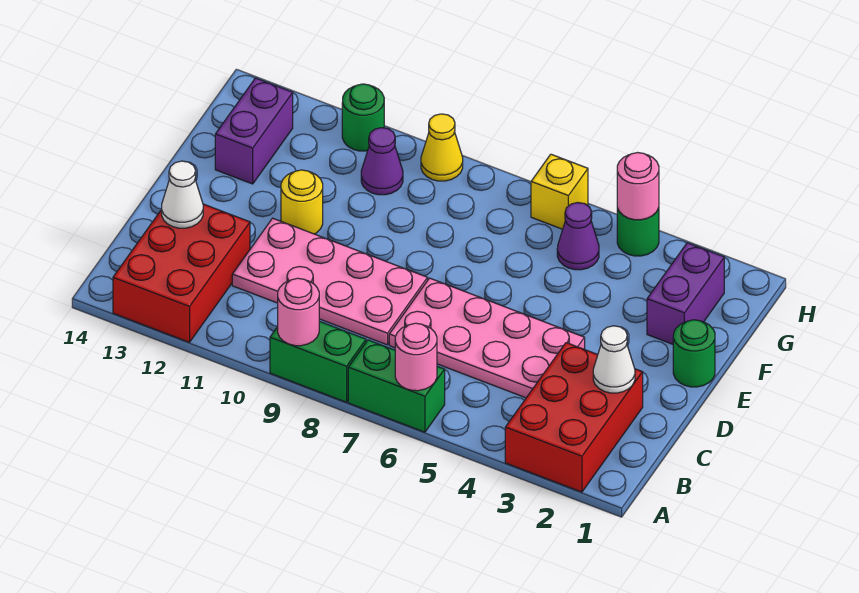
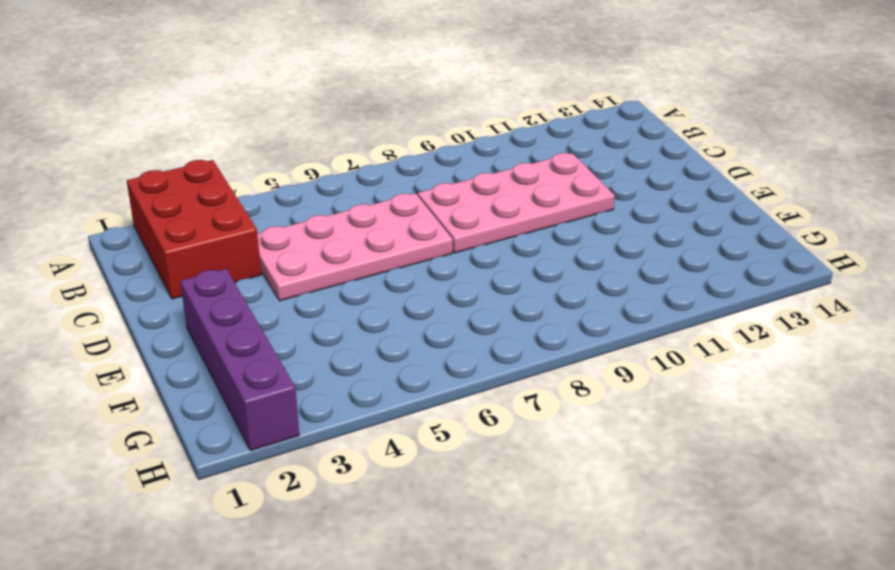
purple brick E2:H2 level 1 -> purple brick F2:G2 level 1
none -> green brick A6:A7 level 1
none -> green brick A8:A9 level 1
none -> red brick A12:C13 level 1

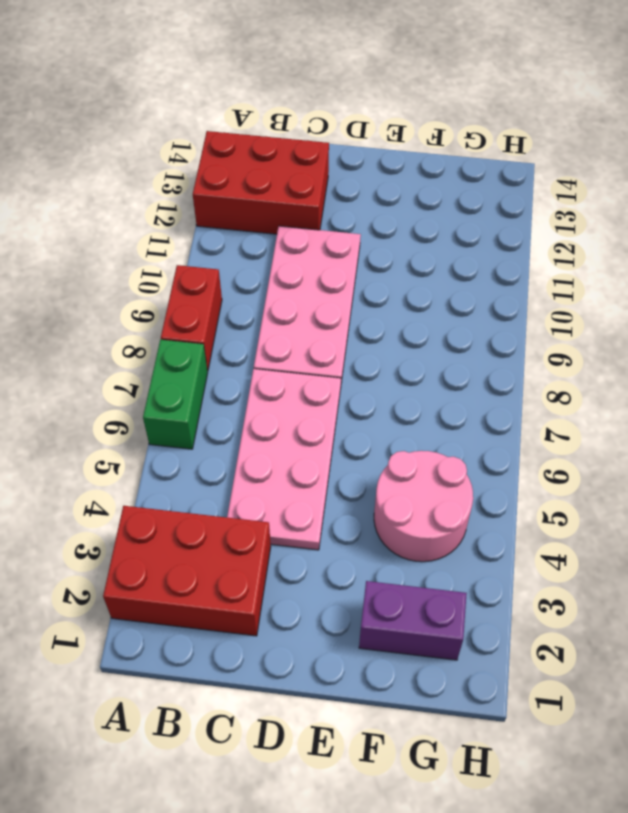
red brick A8:A9 level 1 -> green brick A8:A9 level 1
pink round brick F4:G5 level 1 -> purple cone G5 level 1
none -> green round brick E1 level 1
none -> yellow round brick E11 level 1
none -> purple brick F13:G13 level 1

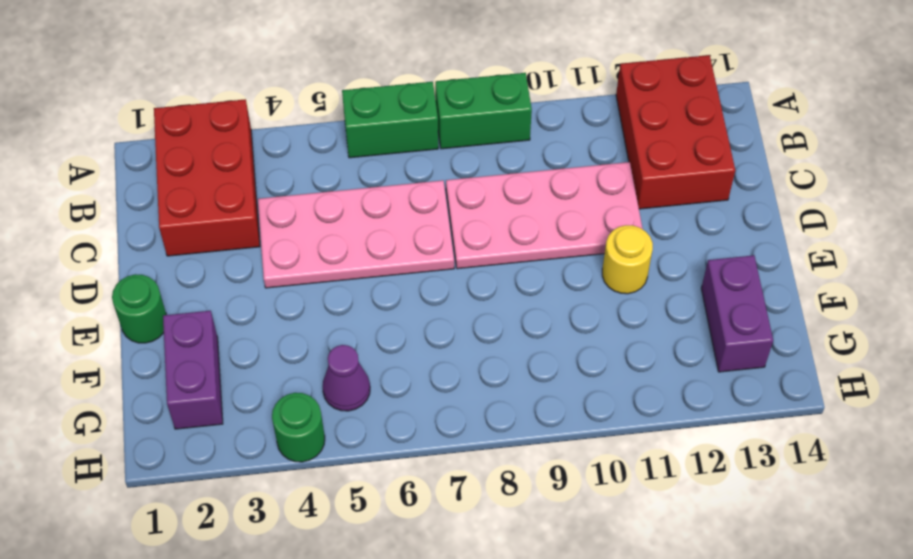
none -> purple cone G10 level 1
none -> yellow brick H6 level 1
none -> yellow cone H9 level 1

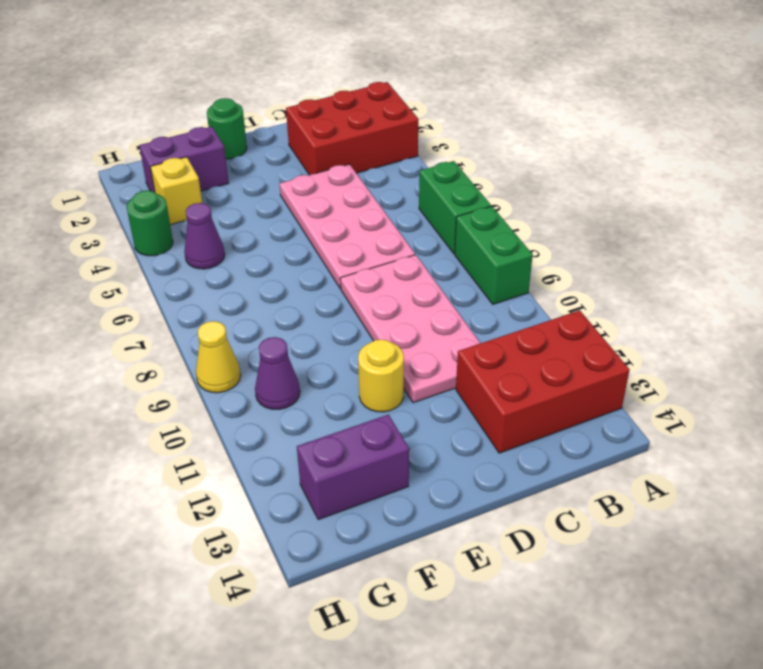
yellow brick G3 level 1 -> yellow brick H6 level 1
none -> green round brick H11 level 1
none -> pink round brick A6 level 2
none -> pink round brick A9 level 2

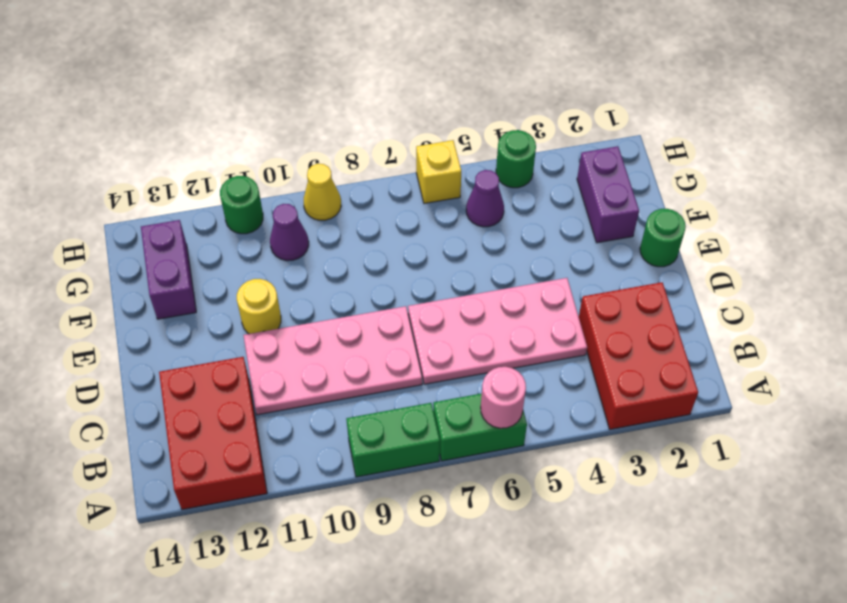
none -> pink round brick A9 level 2
none -> white cone C2 level 2
none -> white cone C13 level 2

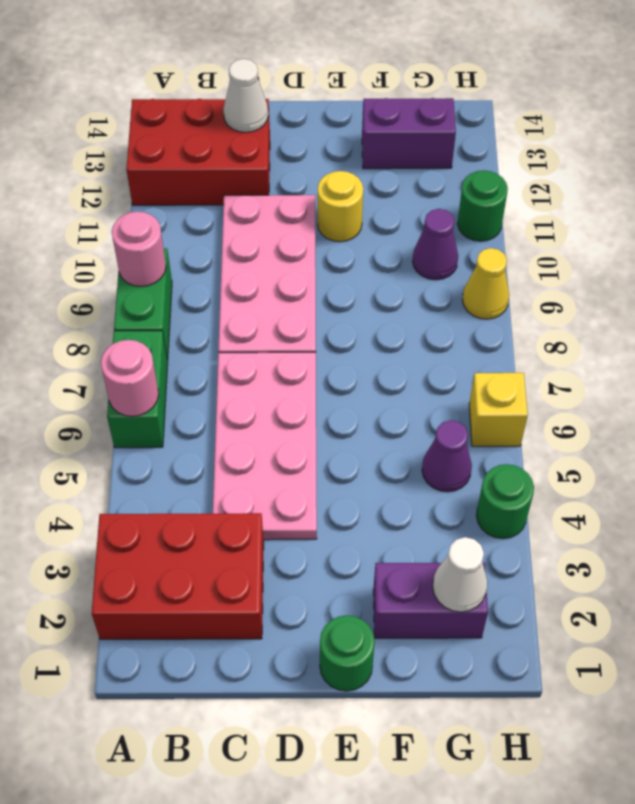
white cone G2 level 2 -> white cone C2 level 2
none -> pink round brick H4 level 2

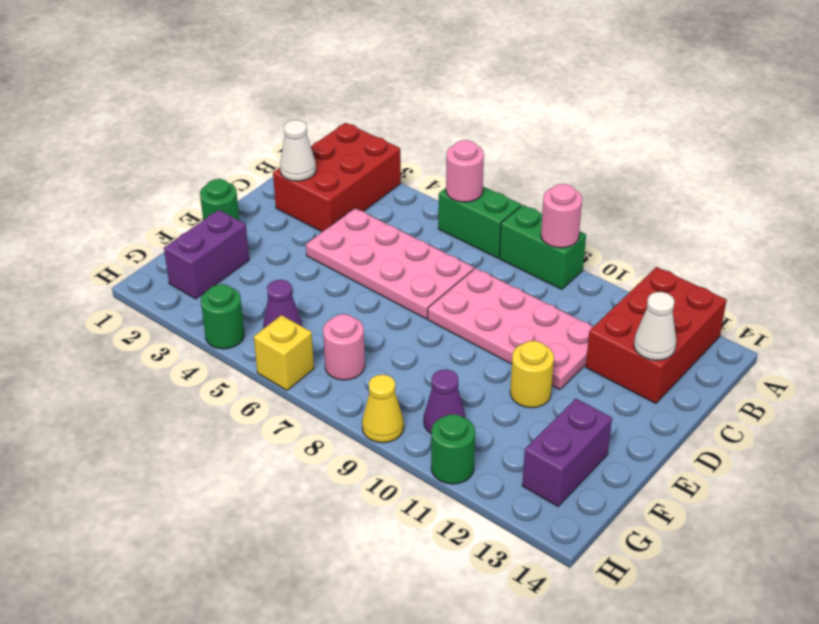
pink round brick G7 level 1 -> pink round brick H4 level 2

